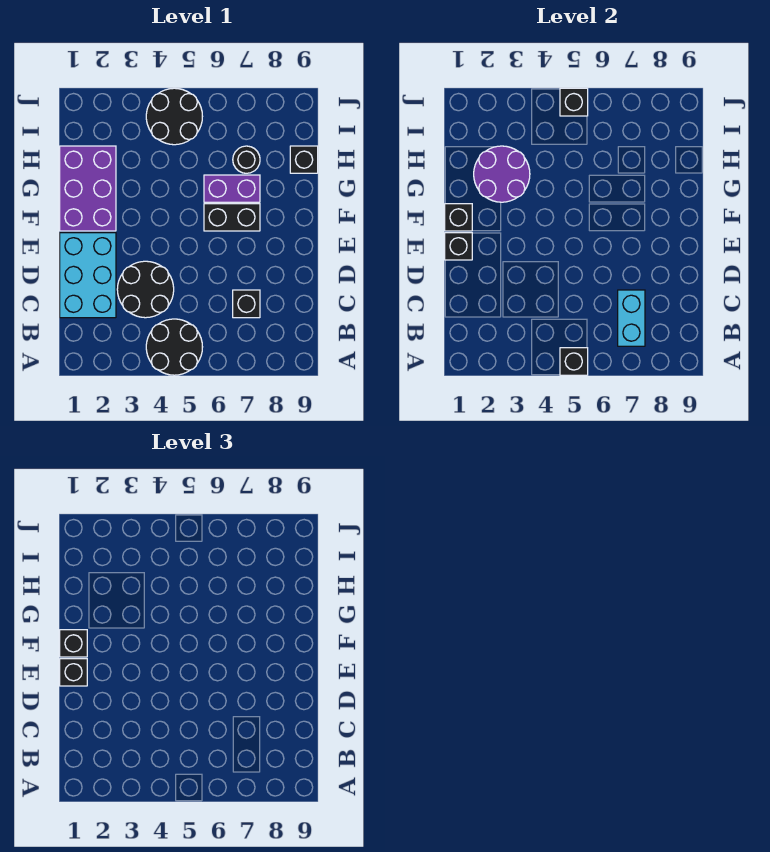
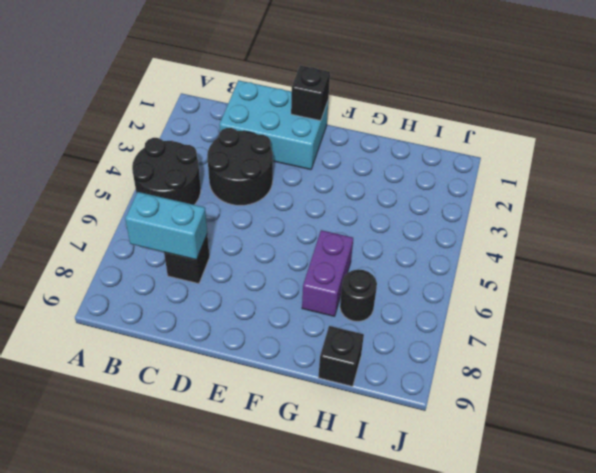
none -> purple brick F1:H2 level 1
none -> black brick F6:F7 level 1
none -> black round brick I4:J5 level 1

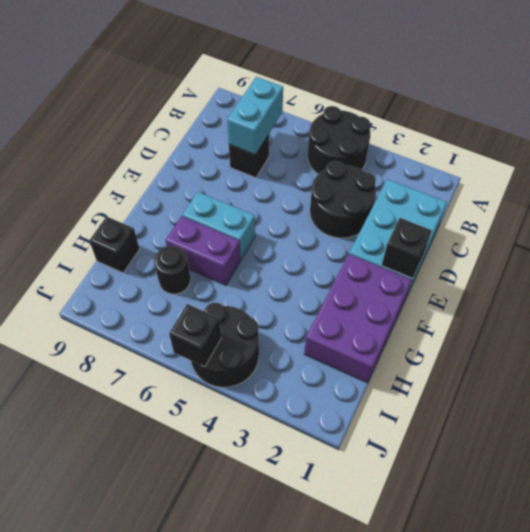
cyan brick F6:F7 level 1 -> black brick F6:F7 level 1
none -> black brick A5 level 2
none -> black brick F1 level 2
none -> purple round brick G2:H3 level 2

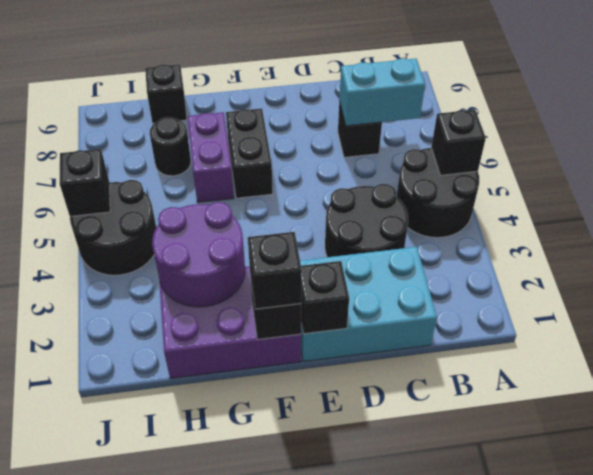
none -> black brick E1 level 3

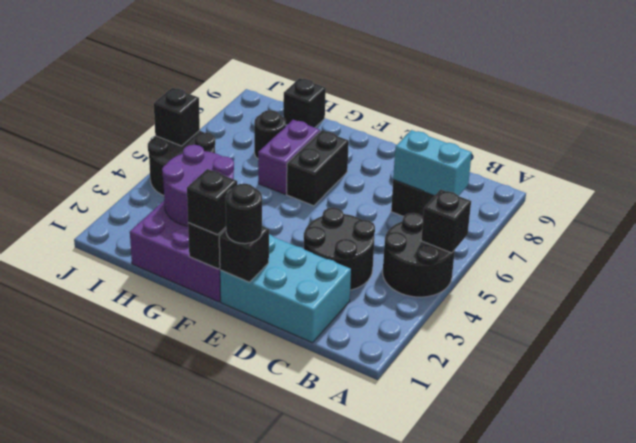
black round brick E1 level 3 -> black brick E1 level 3

